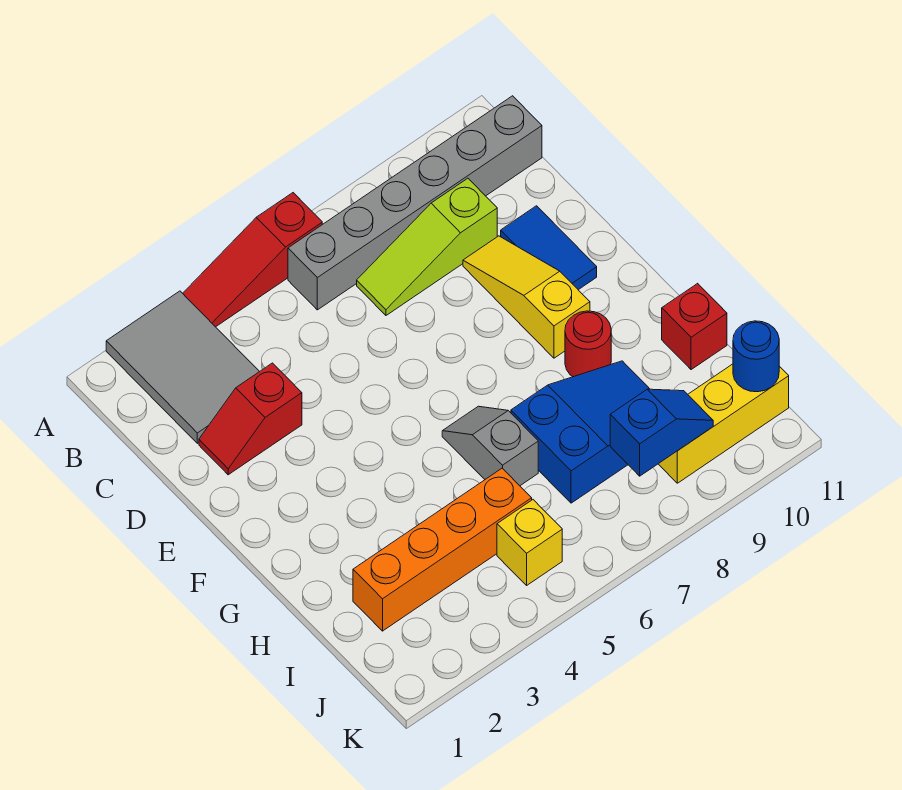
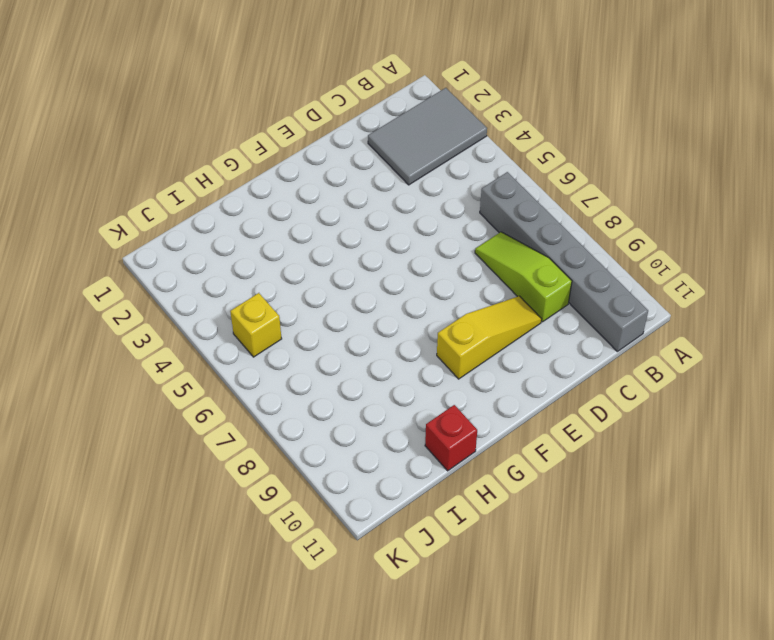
none -> red slope A4:A6 level 1 top 6
none -> red slope D2:D3 level 1 top 3
none -> blue tile D10:E10 level 1

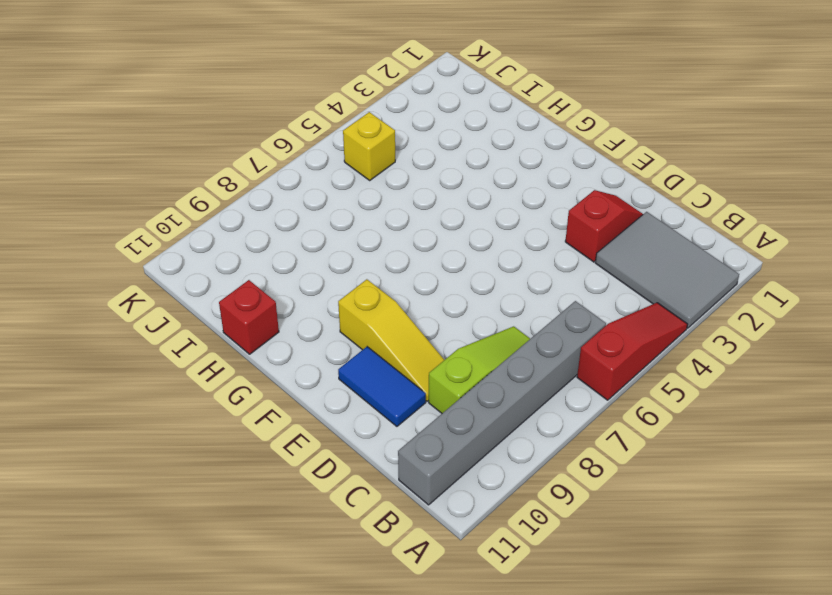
none -> grey slope G6:H6 level 1 top H
none -> red round brick G9 level 1
none -> blue slope H7:I9 level 1 top 7

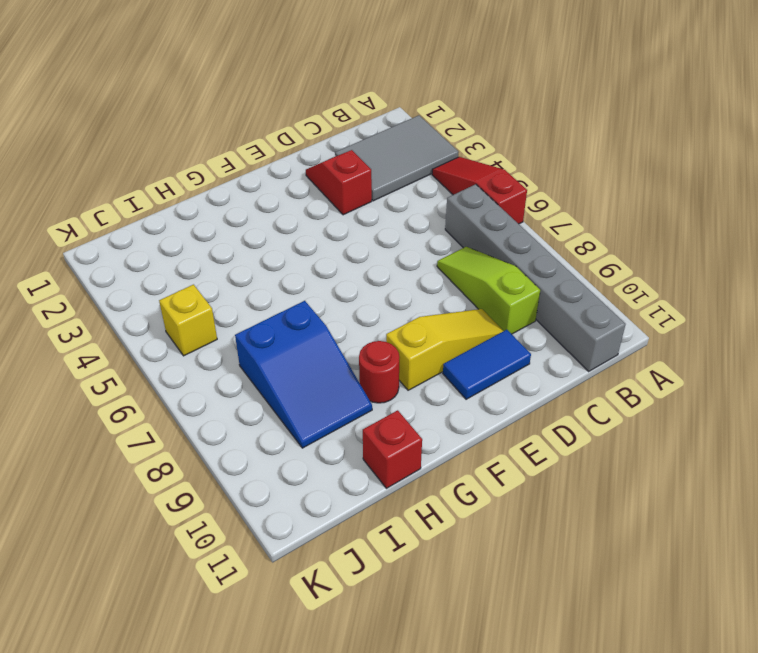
none -> grey slope G6:H6 level 1 top H
none -> orange brick I2:I5 level 1
none -> yellow brick J9:J11 level 1

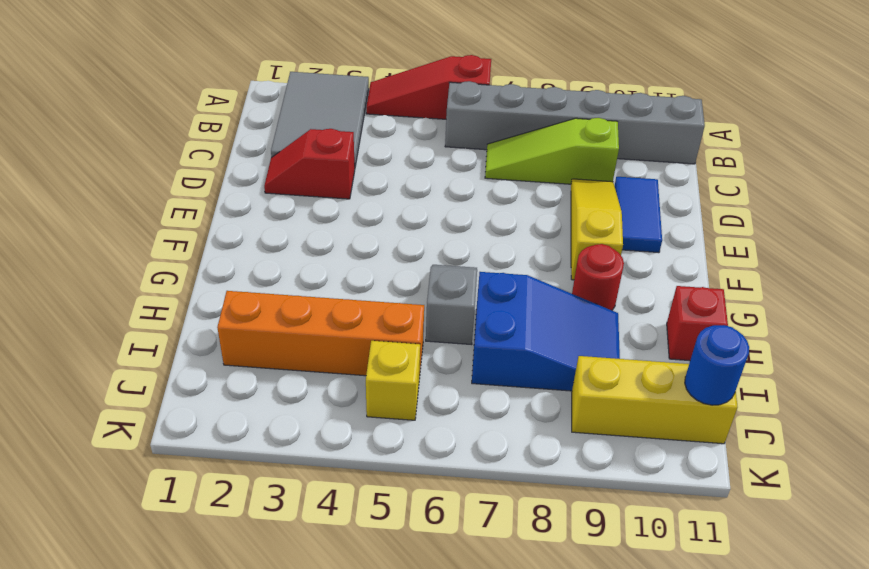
none -> blue slope J8:J9 level 2 top 8

